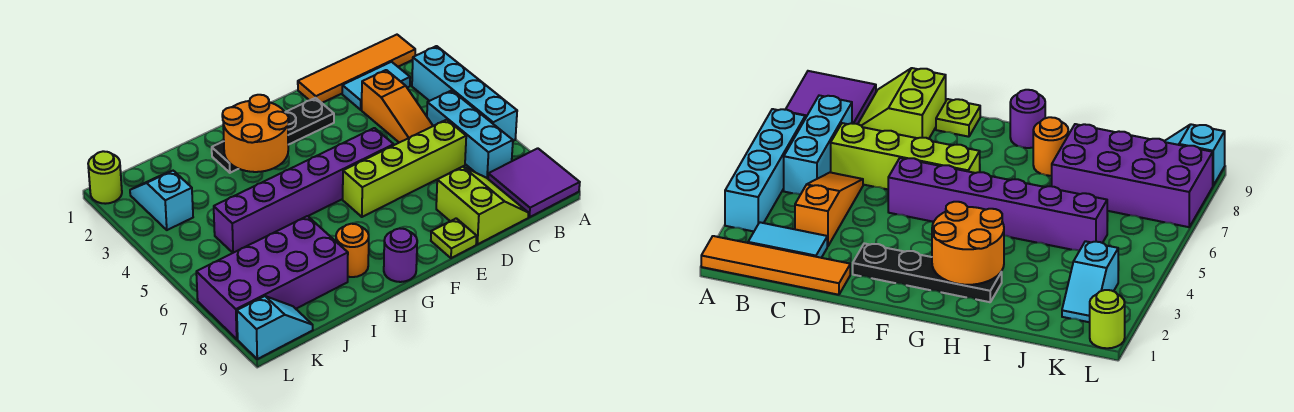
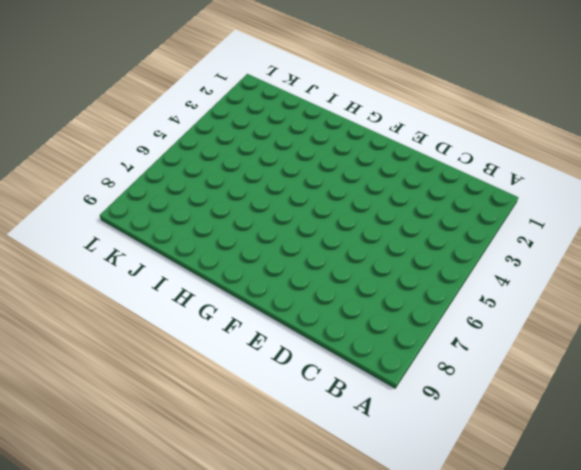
none -> orange tile A1:D1 level 1
none -> cyan brick A3:A6 level 1
none -> purple tile A8:B9 level 1

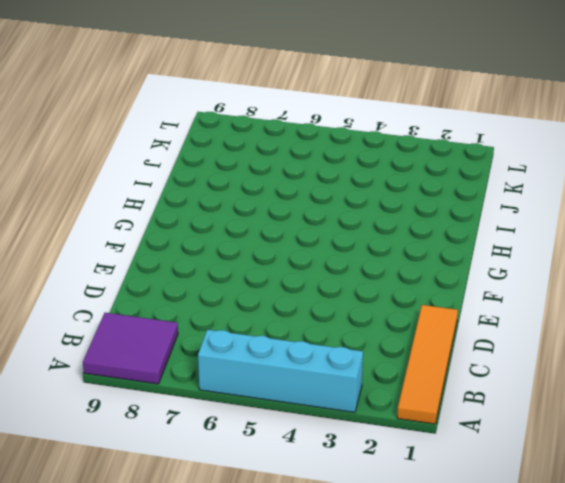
none -> cyan tile B2:C2 level 1
none -> cyan brick B5:B7 level 1
none -> orange slope C3:C5 level 1 top 3

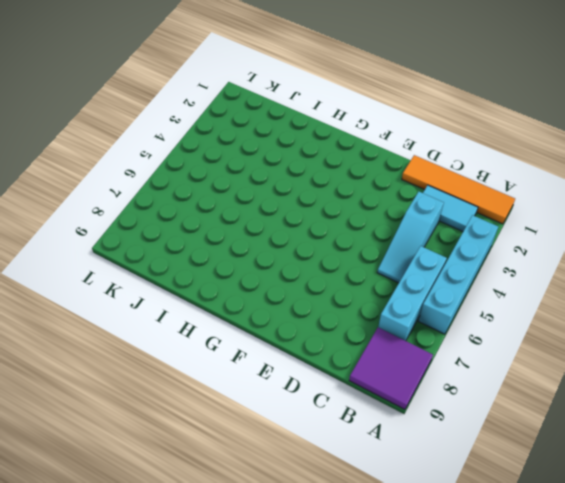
cyan slope C3:C5 level 1 top 3 -> orange slope C3:C5 level 1 top 3
none -> lime brick C6:F6 level 1
none -> lime slope C8:D9 level 1 top D
none -> black plate E2:H2 level 1

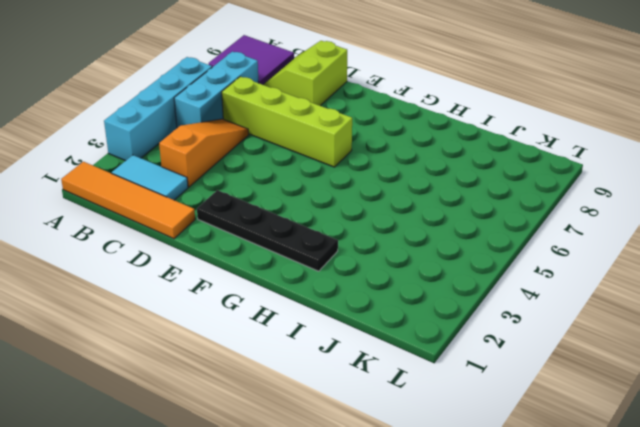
none -> purple brick E5:J5 level 1
none -> lime plate E9 level 1
none -> purple round brick G9 level 1

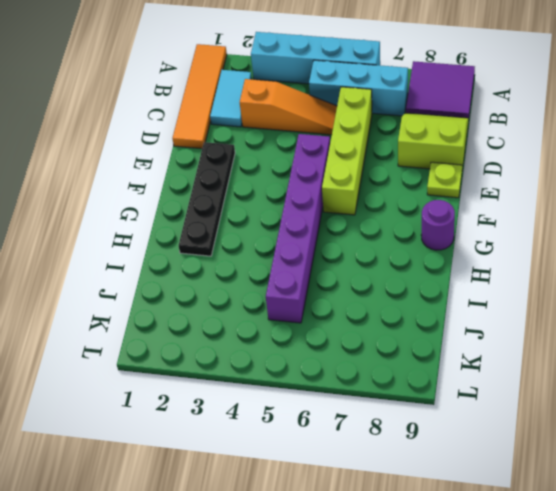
none -> orange round brick H8 level 1
none -> purple brick I7:L8 level 1
none -> cyan slope K2:K3 level 1 top 3

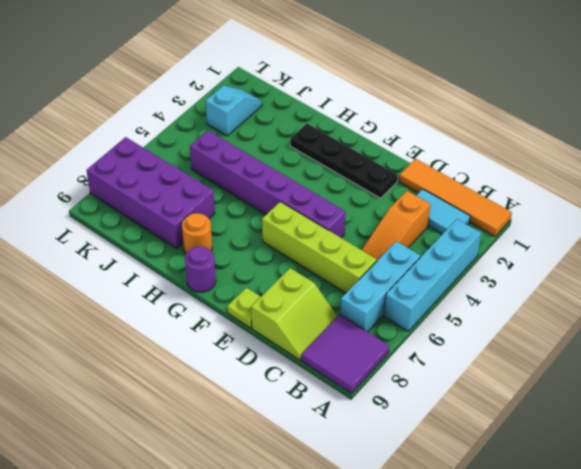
none -> cyan slope K9:L9 level 1 top L
none -> lime round brick L1 level 1
none -> orange round brick G2:H3 level 2

